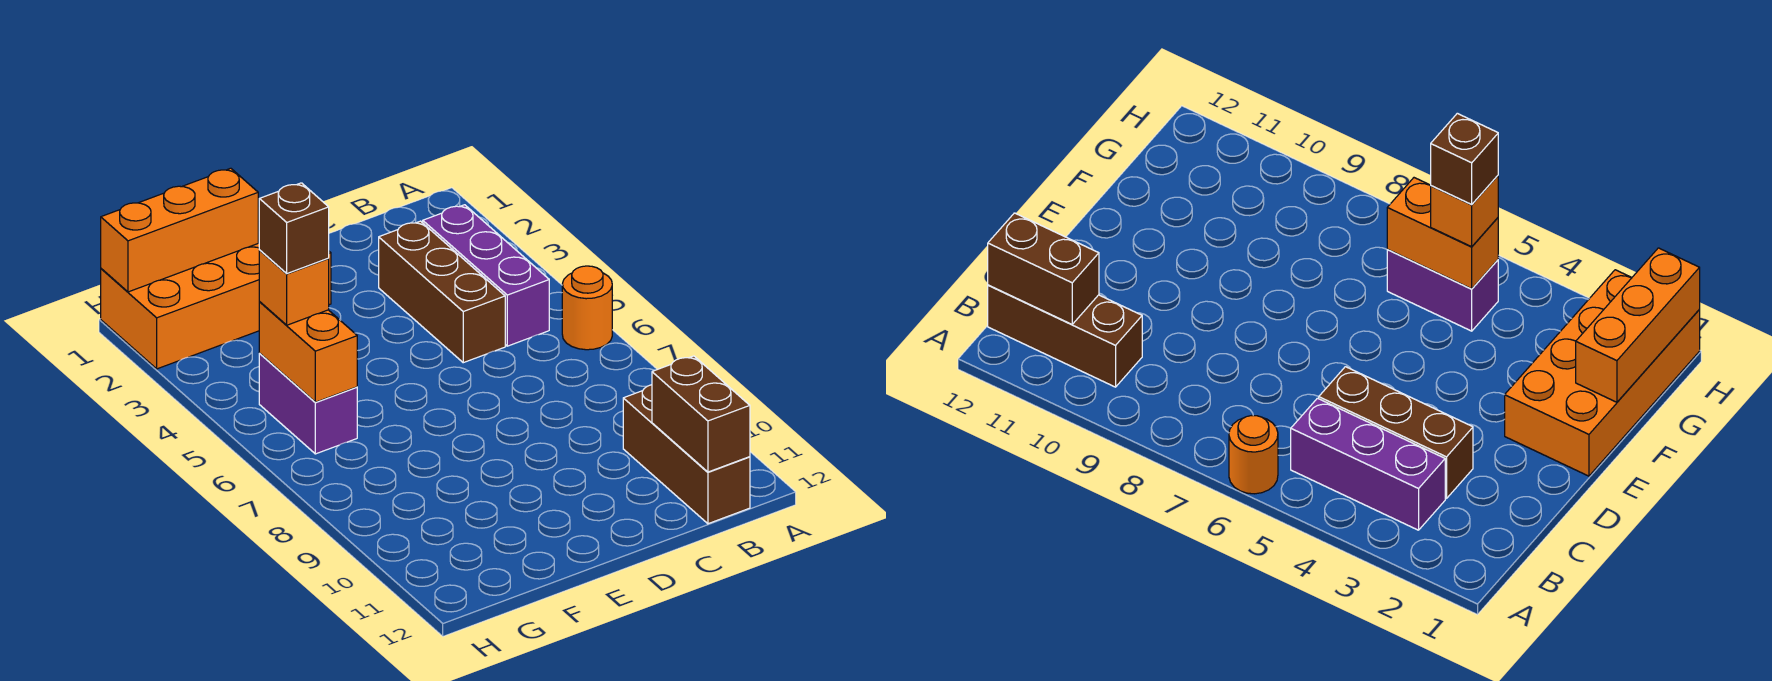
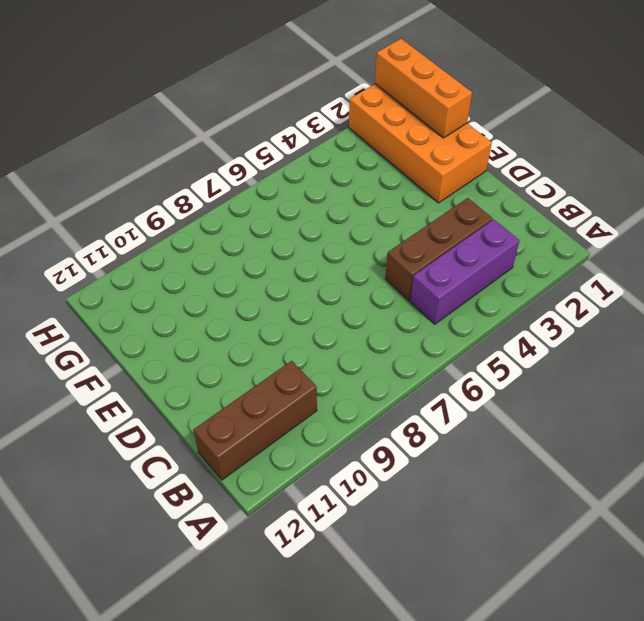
none -> orange round brick A6 level 1
none -> purple brick G5:G6 level 1

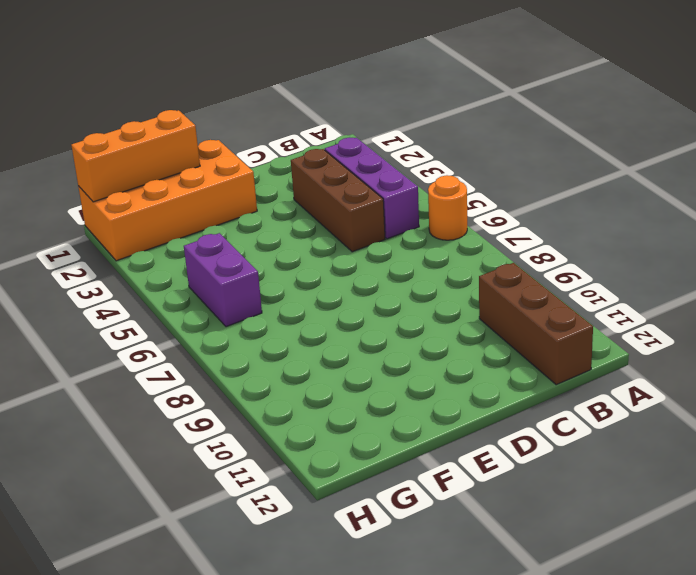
none -> brown brick B11:B12 level 2
none -> orange brick G5:G6 level 2

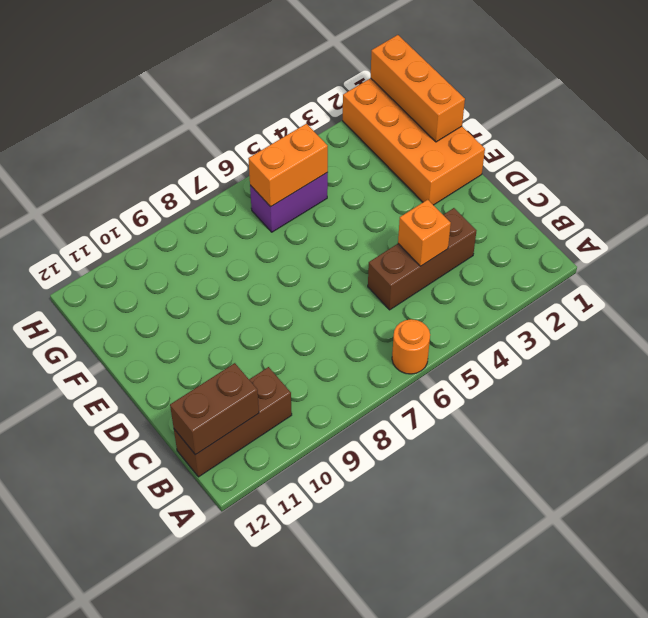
orange brick C4 level 2 -> orange brick G5 level 3
none -> purple brick B3:B5 level 1
none -> brown brick G5 level 4

